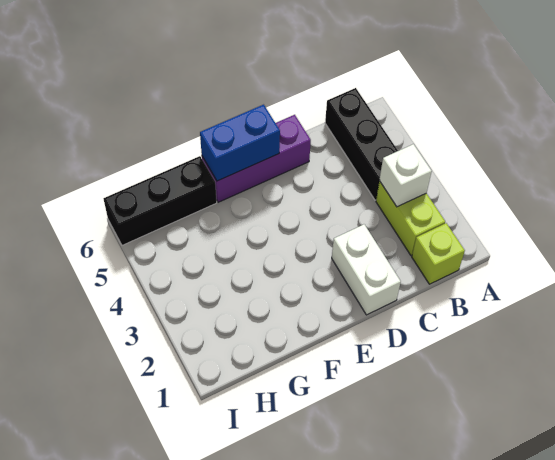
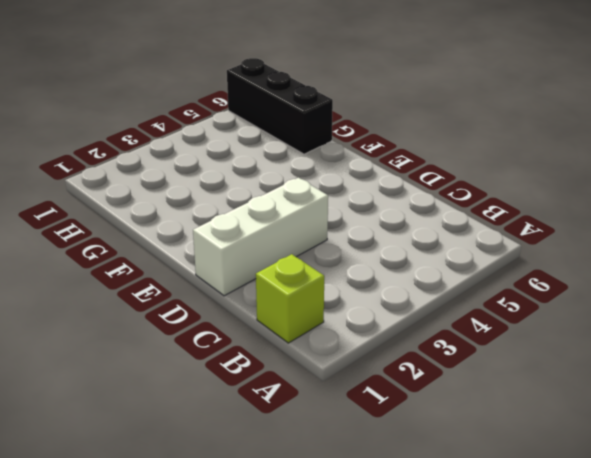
white brick D1:D3 level 1 -> white brick D1:D2 level 1
none -> lime brick B2:B3 level 1
none -> black brick B4:B6 level 1

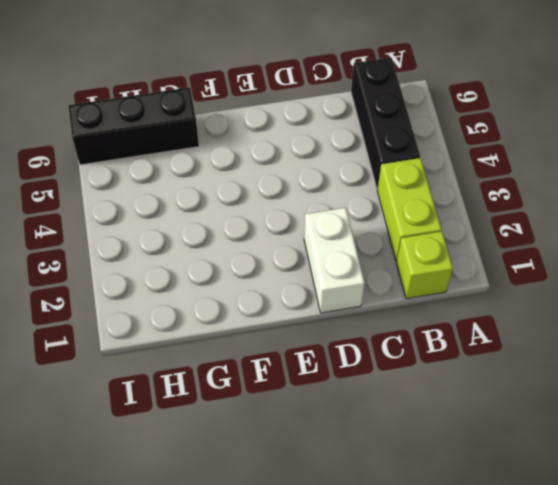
none -> purple brick D6:F6 level 1
none -> white brick B3 level 2

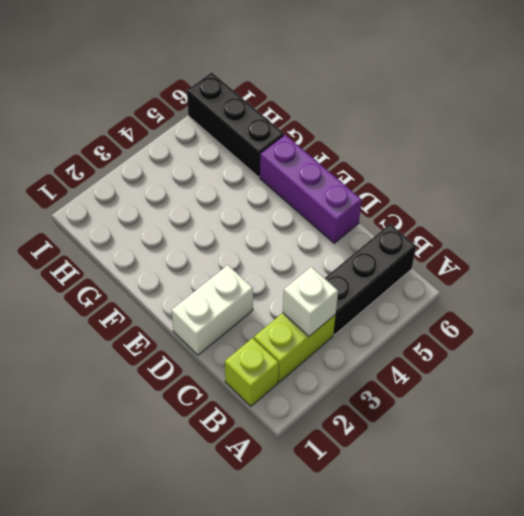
none -> blue brick E6:F6 level 2

